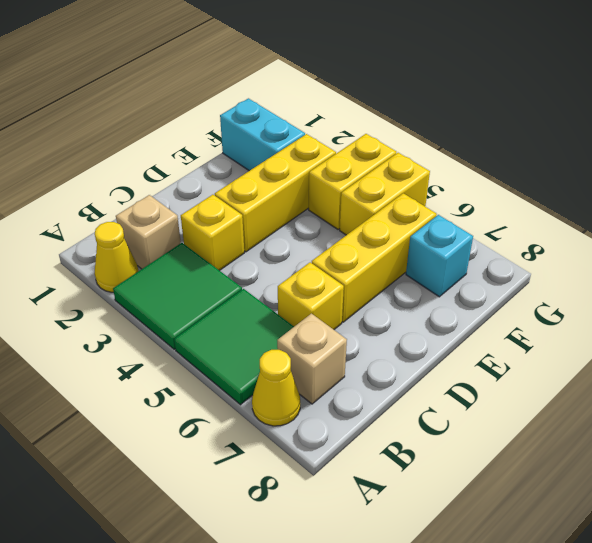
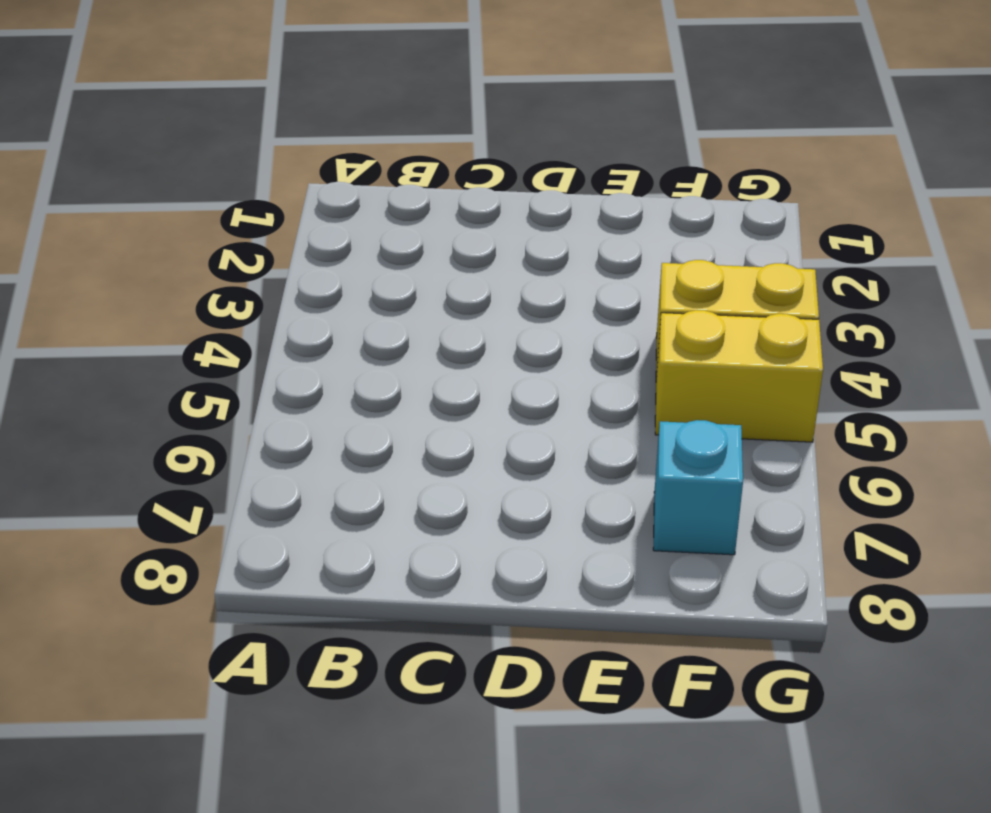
none -> yellow cone A2 level 1
none -> green tile A3:B4 level 1
none -> green tile A5:B6 level 1

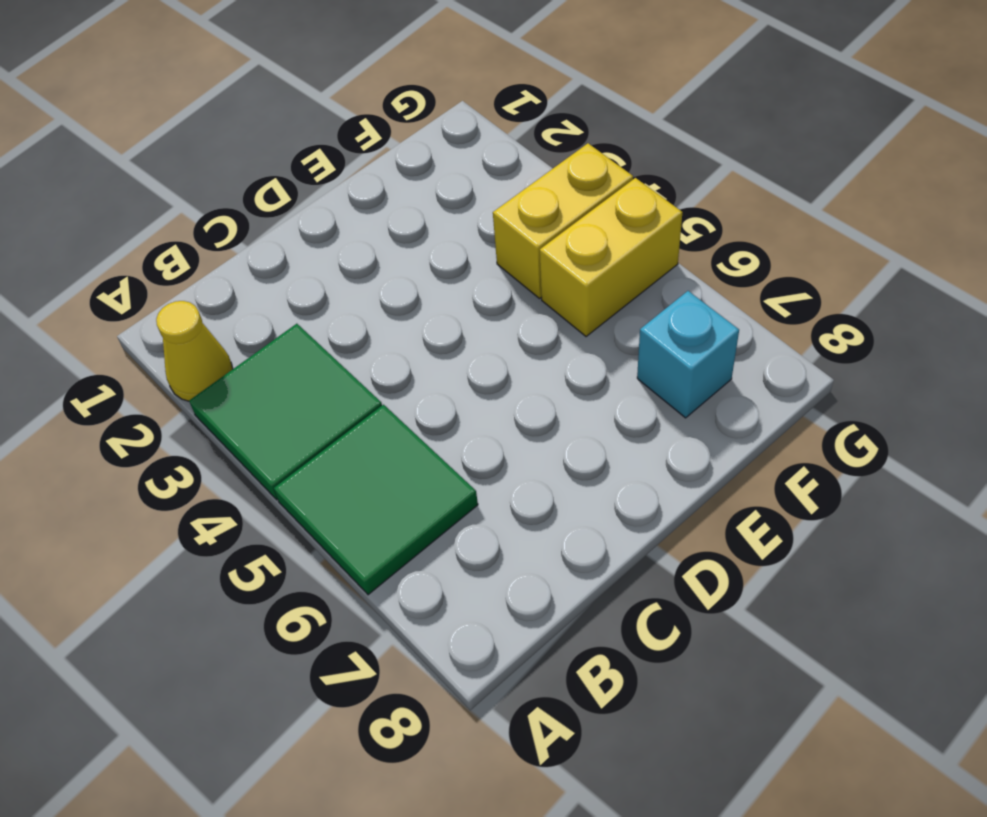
none -> yellow cone A7 level 1
none -> tan brick B2 level 1
none -> tan brick B7 level 1

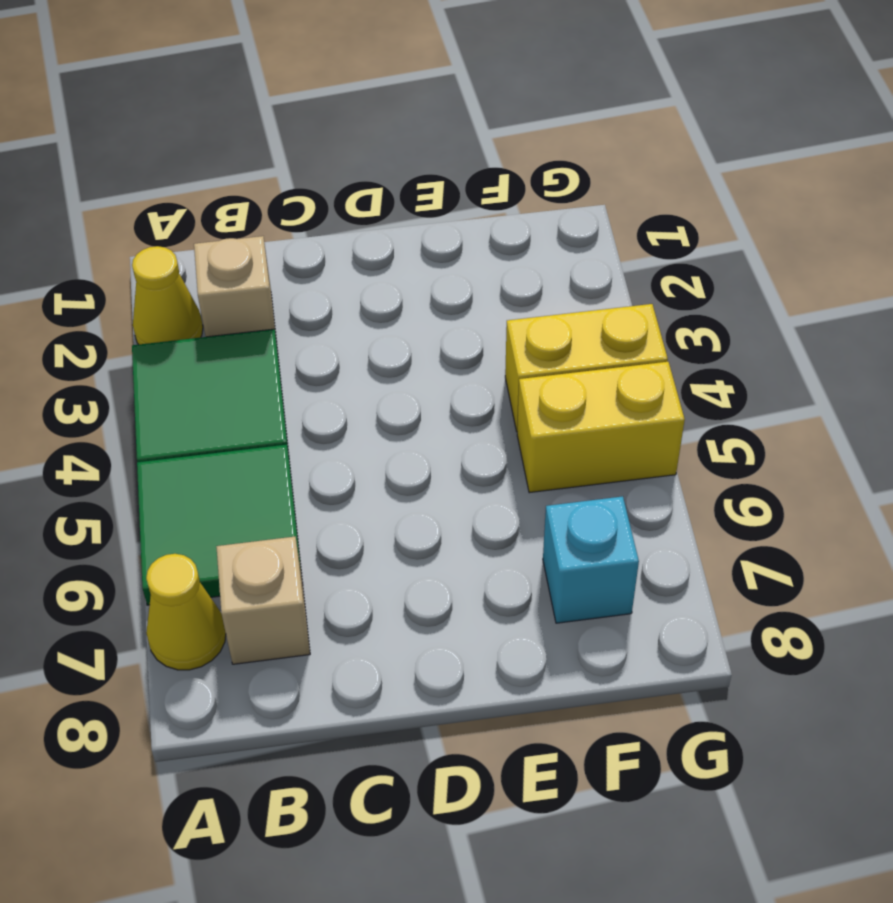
none -> yellow brick C3 level 1
none -> yellow brick C6 level 1
none -> yellow brick D3:F3 level 1

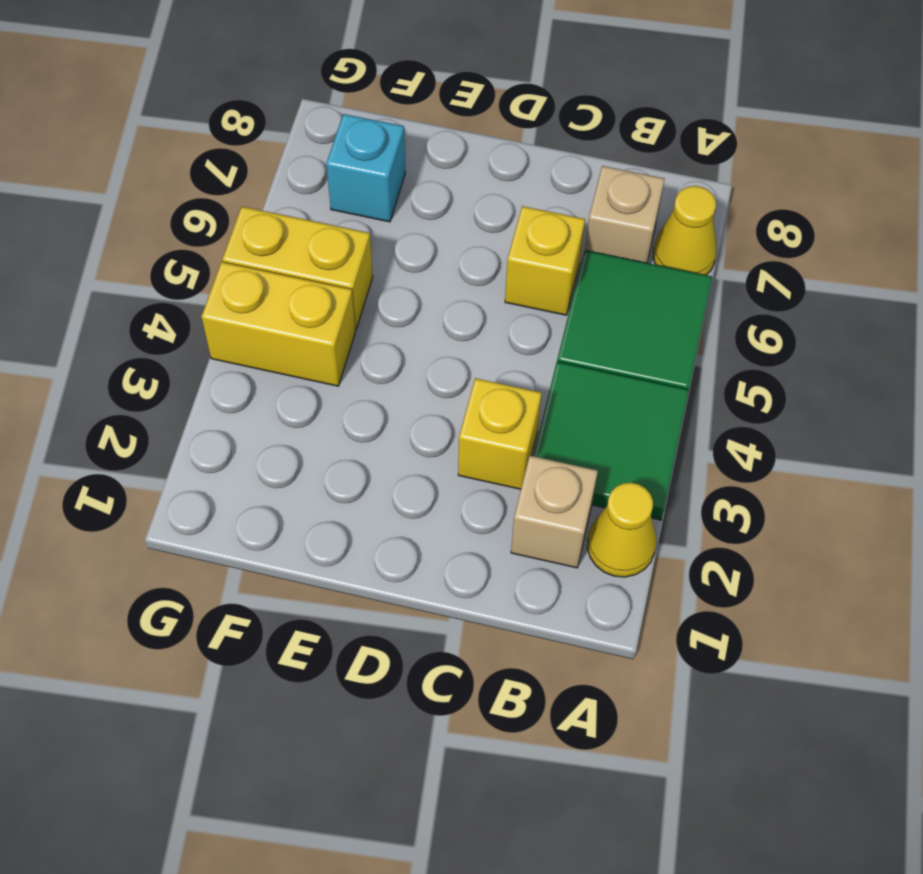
none -> yellow brick D3:F3 level 1
none -> yellow brick D6:F6 level 1
none -> cyan brick F1:F2 level 1

